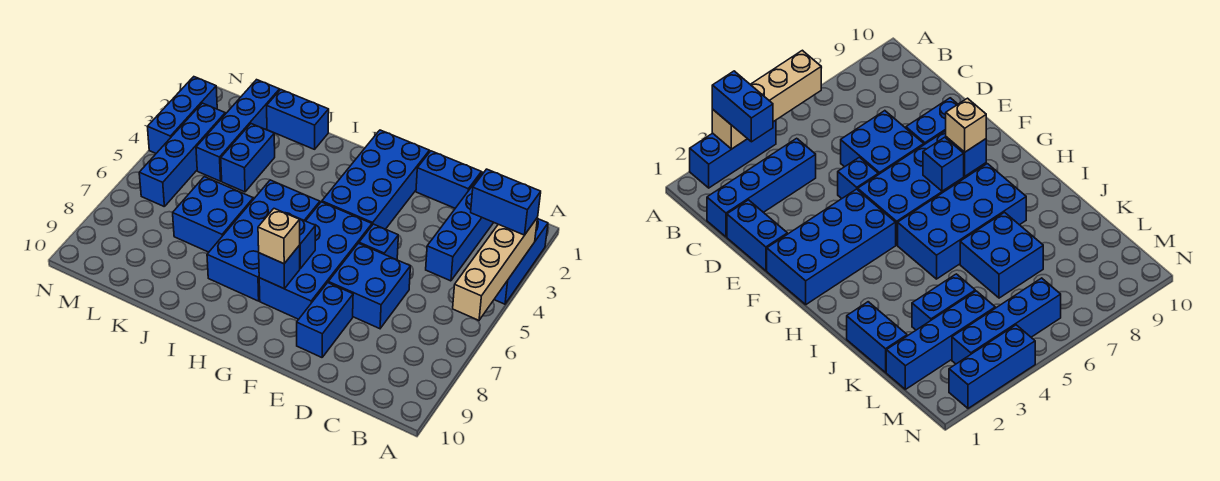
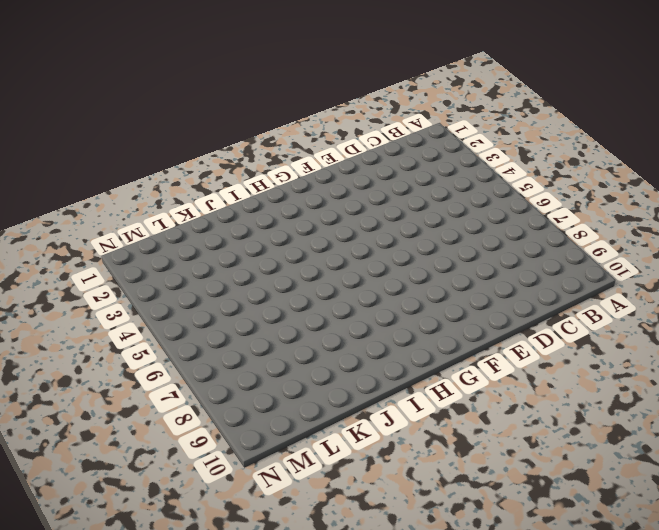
none -> blue brick A2:A4 level 1
none -> blue brick C1:C4 level 1
none -> blue brick D1:E1 level 1

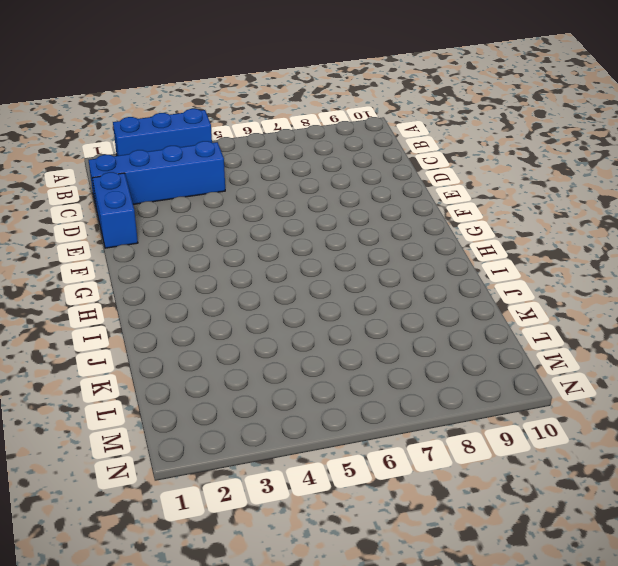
none -> blue brick D6:E7 level 1
none -> blue brick E5 level 1
none -> blue brick E8:E9 level 1

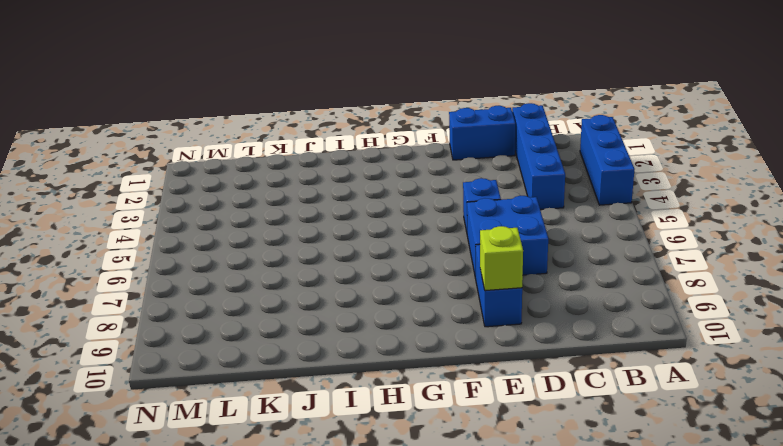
lime brick E9 level 2 -> none
none -> blue brick F1:G4 level 1
none -> blue brick F5:G8 level 1
none -> blue brick H5:I8 level 1

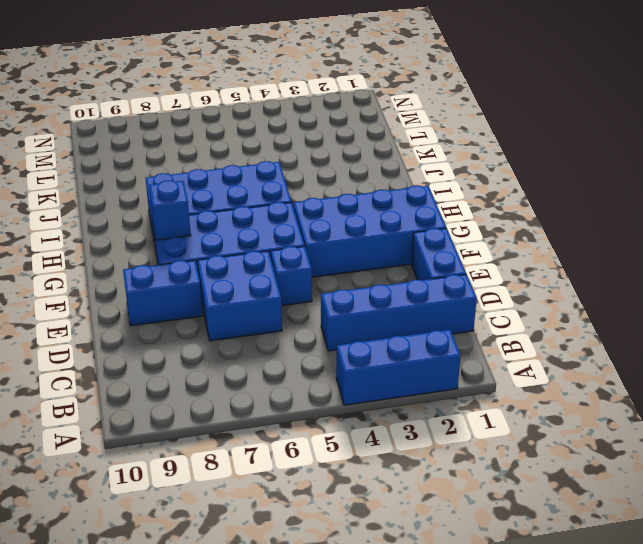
none -> blue brick J1:K1 level 1
none -> blue brick J6:K7 level 1
none -> blue brick K3:K4 level 1

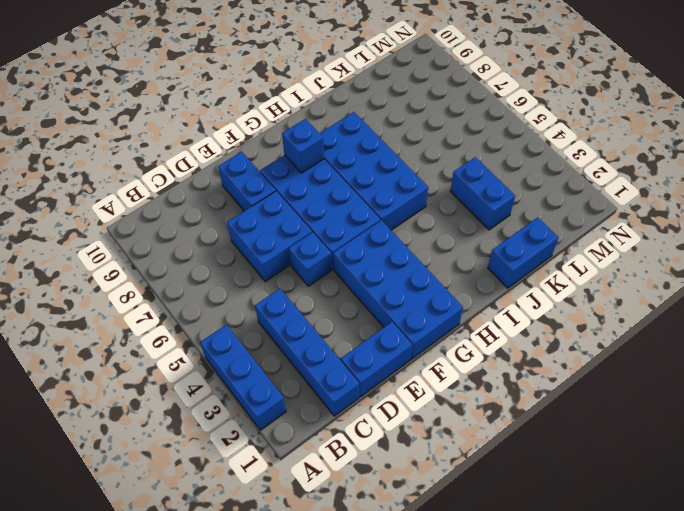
none -> blue brick J6:K7 level 1
none -> blue brick L1:L4 level 1
none -> blue brick M3:M6 level 1

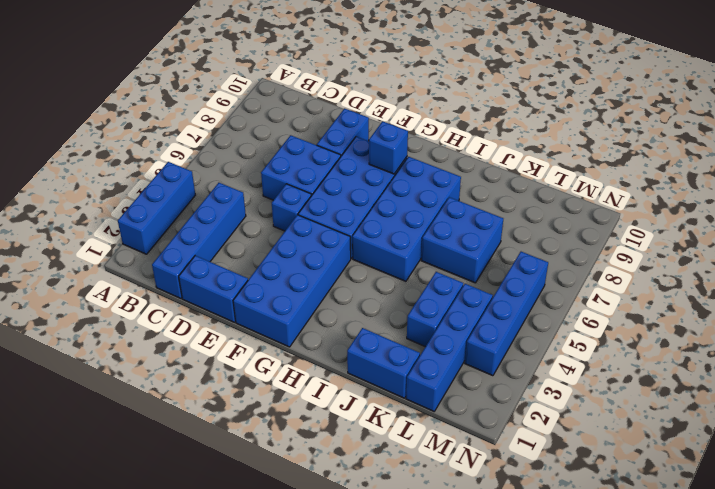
none -> blue brick N2:N4 level 1
none -> tan brick A3:A6 level 2
none -> blue brick G7 level 2

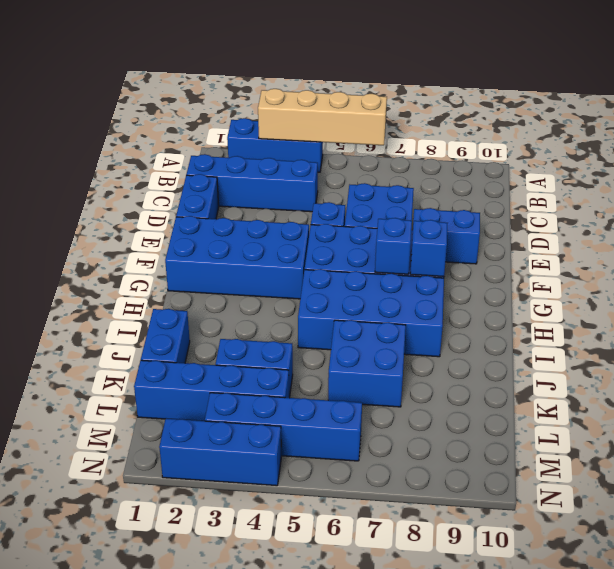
none -> blue brick A3:B3 level 3
none -> tan brick G8 level 3

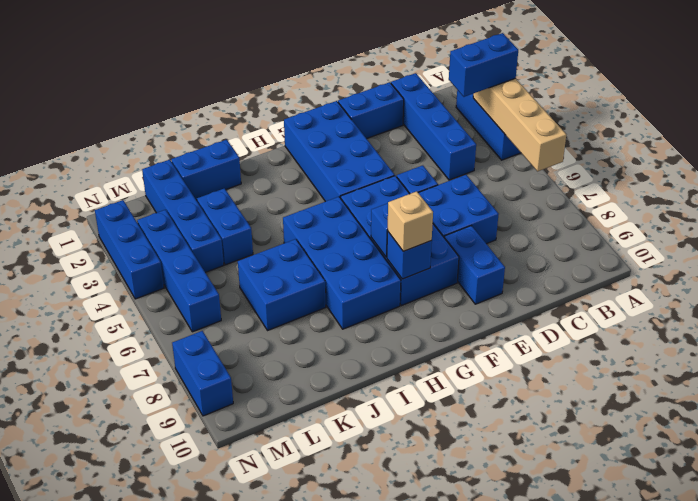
blue brick N8:N9 level 1 -> none

